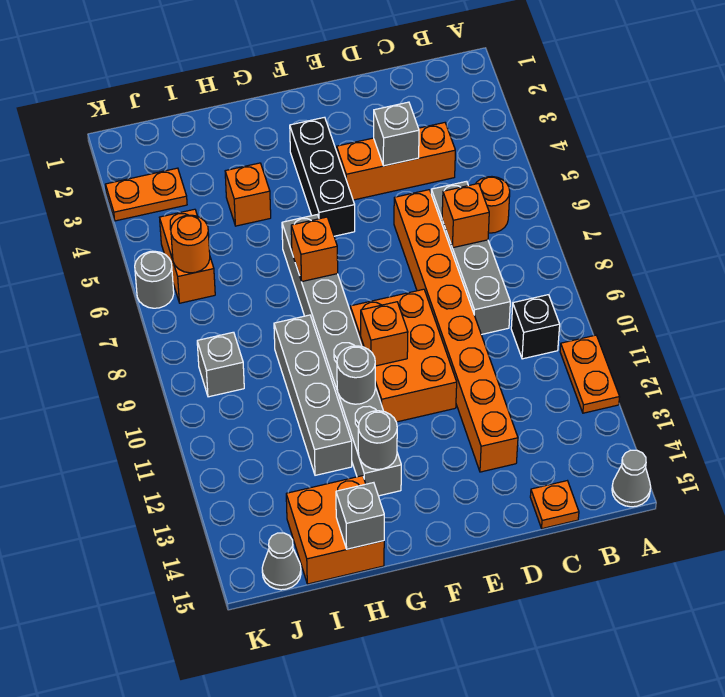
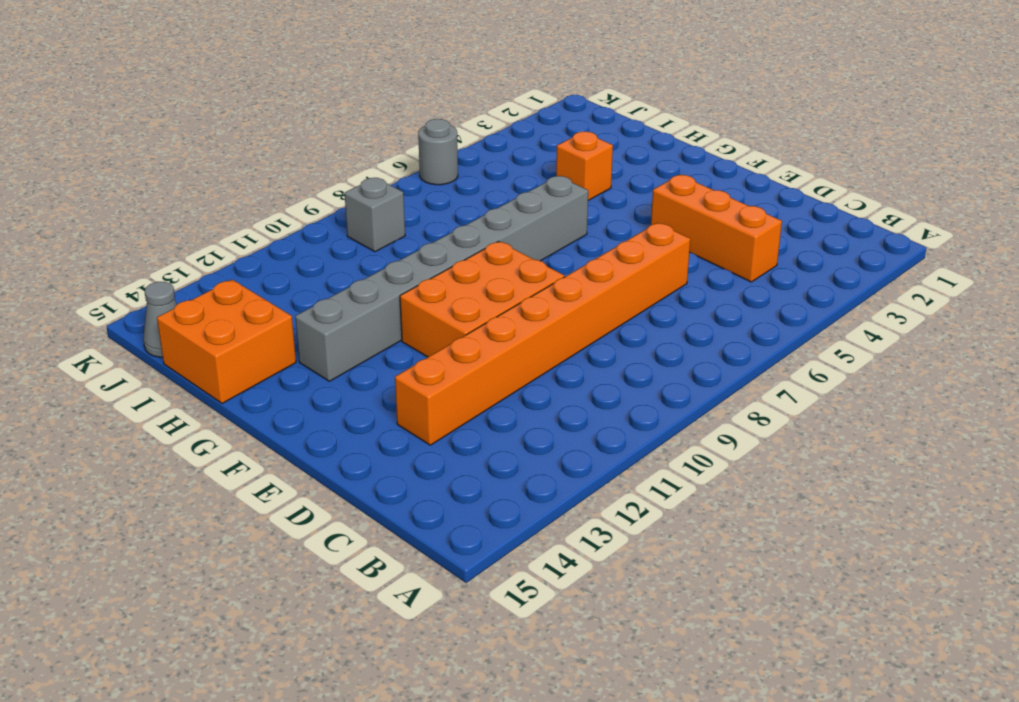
none -> orange plate A11:A12 level 1
none -> grey cone A15 level 1
none -> orange round brick B6 level 1

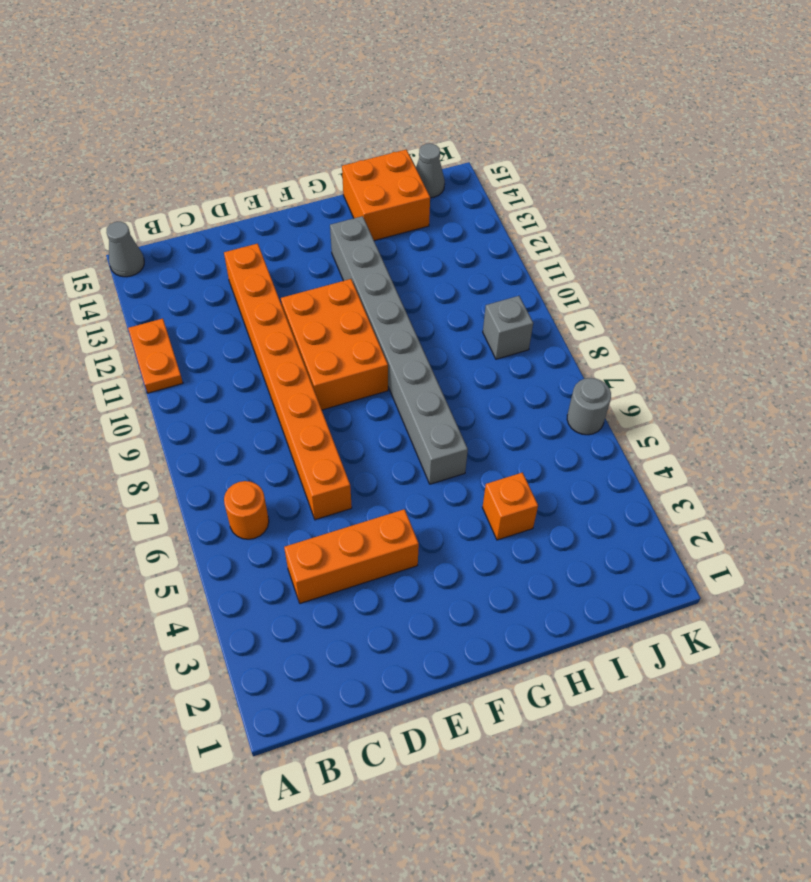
none -> black brick B10 level 1
none -> grey brick C6:C9 level 1
none -> orange plate C15 level 1

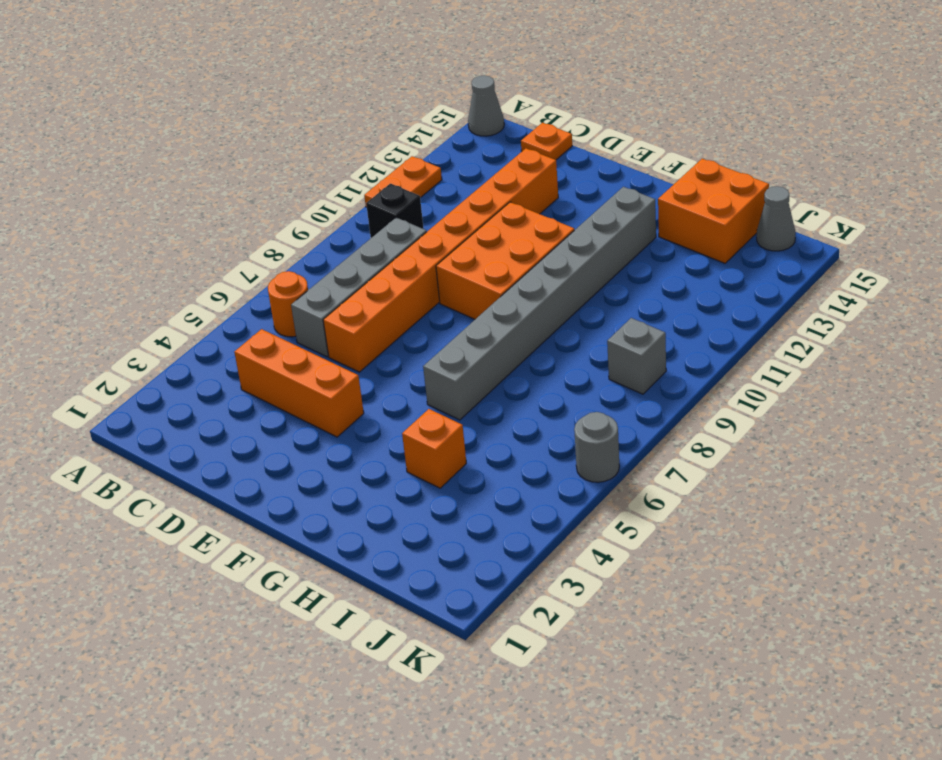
none -> black brick F3:F5 level 1
none -> grey brick H9:H12 level 1
none -> orange plate J3:K3 level 1

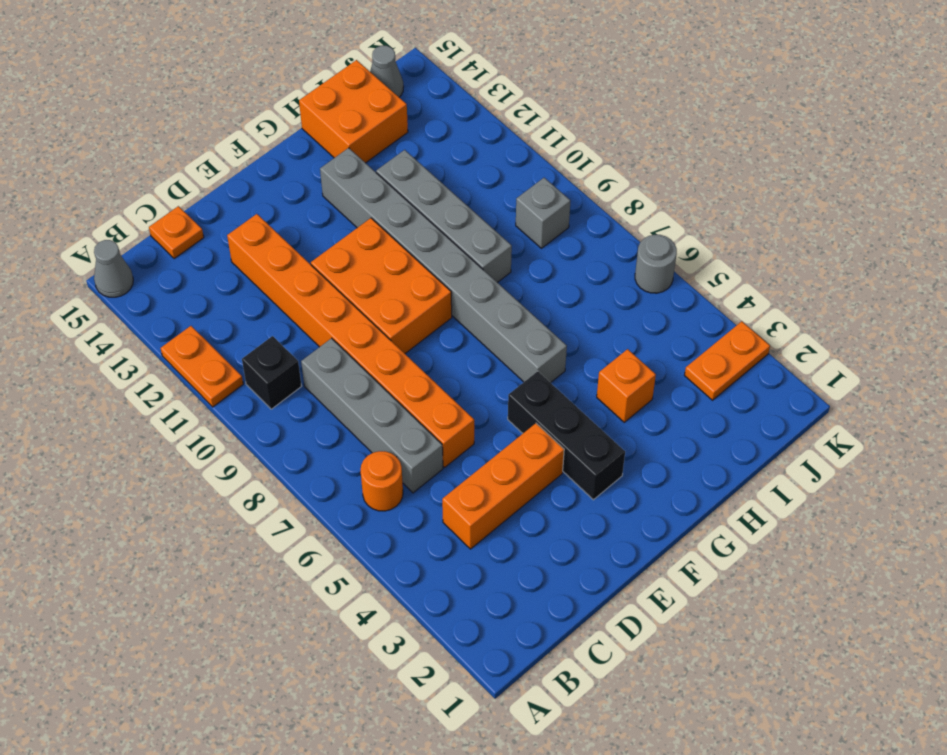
none -> orange brick J5:J6 level 1
none -> orange brick C7 level 2
none -> grey brick D4 level 2

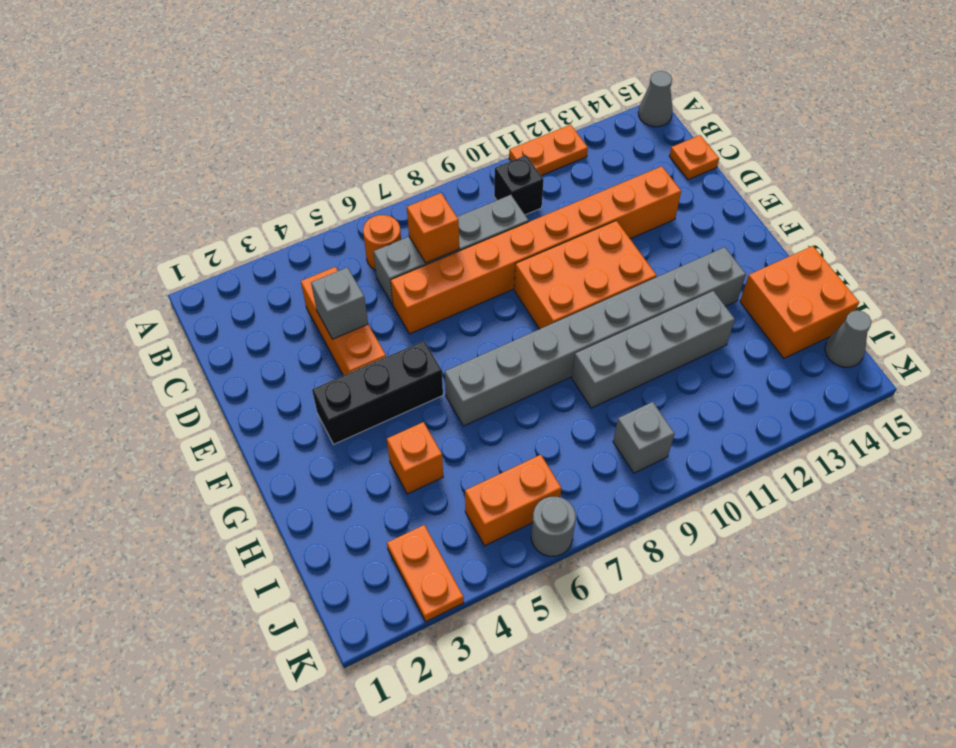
none -> orange brick F10 level 2
none -> orange brick G7 level 2
none -> grey round brick G11 level 2

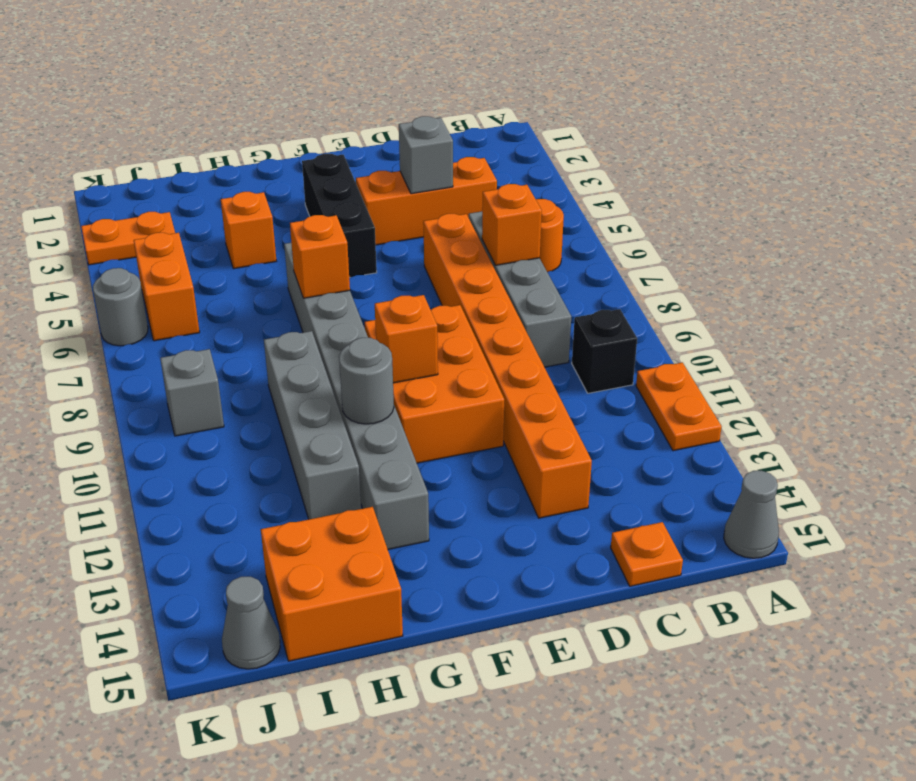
none -> grey round brick G13 level 2
none -> grey brick H15 level 2
none -> orange round brick J6 level 2

